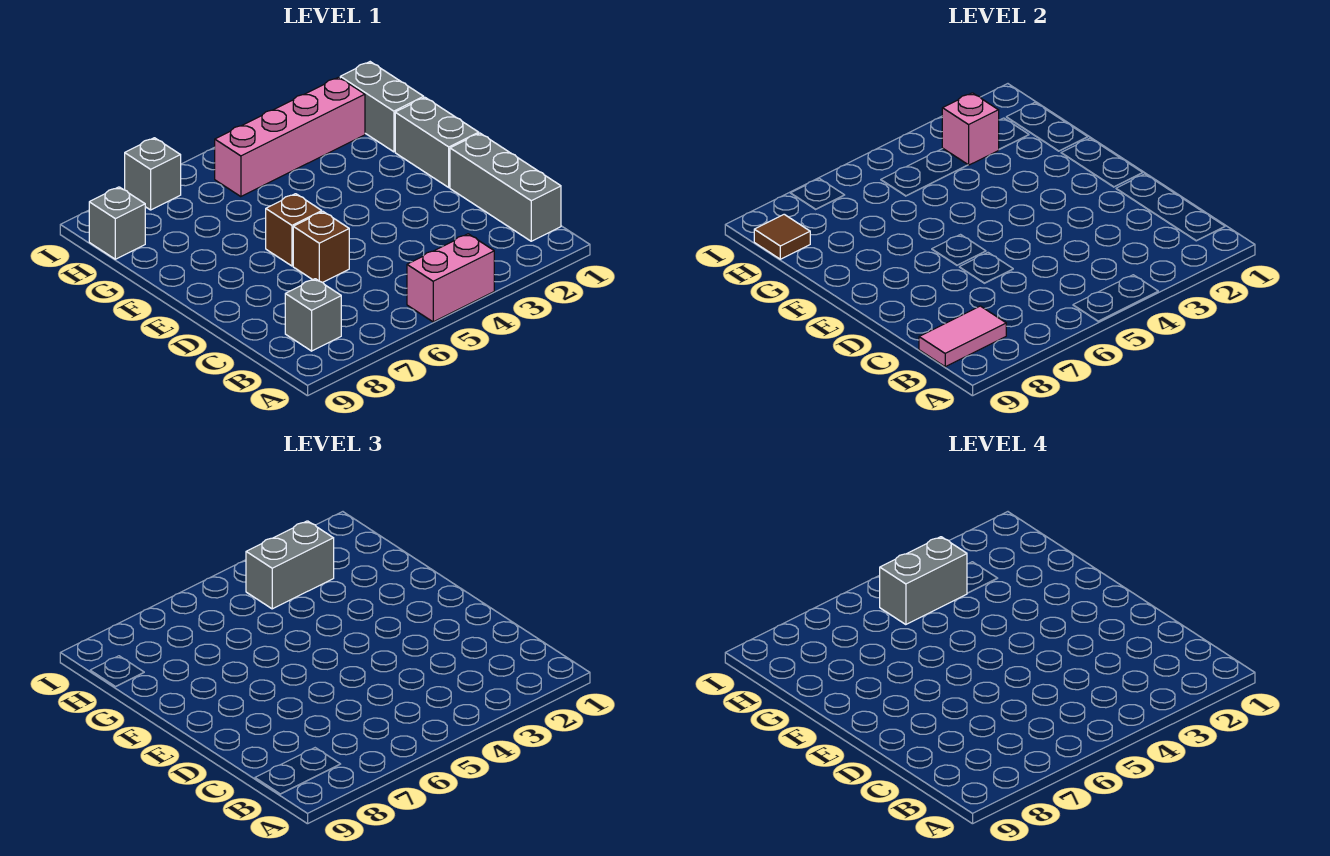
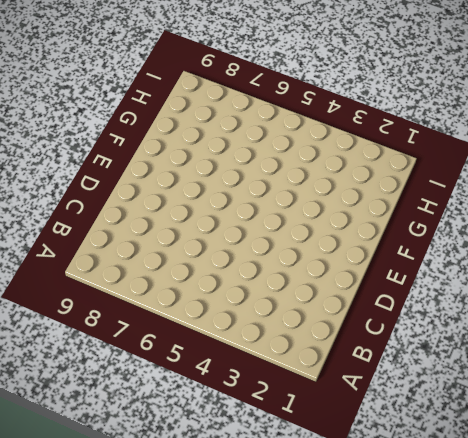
none -> pink brick A4:A5 level 1
none -> grey brick B1:D1 level 1
none -> grey brick B8 level 1

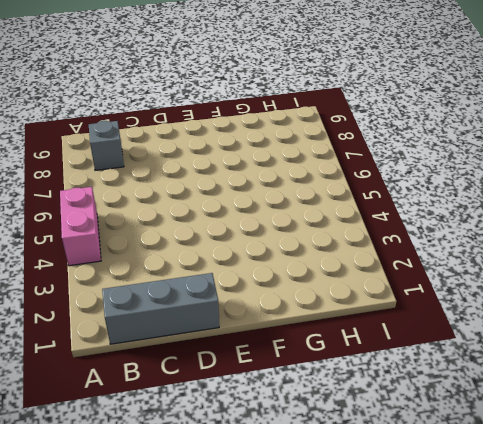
none -> brown brick D6 level 1
none -> grey brick E1:F1 level 1
none -> brown brick E6 level 1

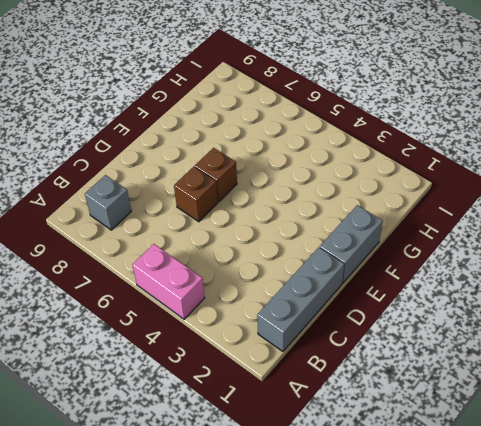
none -> grey brick G1:H1 level 1
none -> pink brick H2:H5 level 1
none -> grey brick H9 level 1

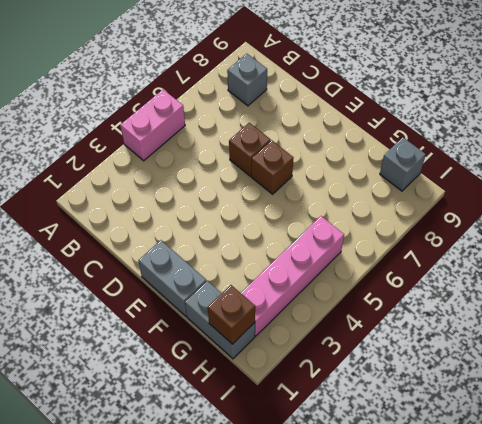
brown brick H1 level 2 -> none
none -> grey brick B1:D1 level 1
none -> grey brick I7 level 1
none -> pink tile B8:B9 level 2

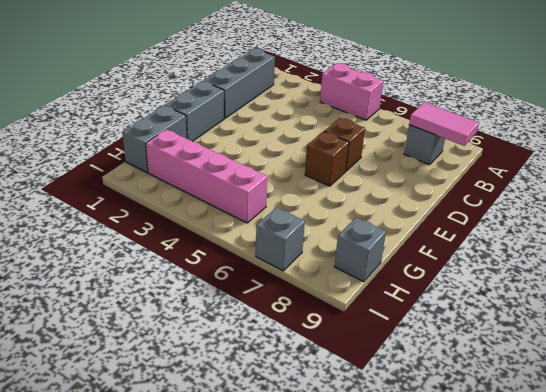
none -> pink brick H3 level 2
none -> brown tile H9 level 2
none -> grey brick H3:H4 level 3

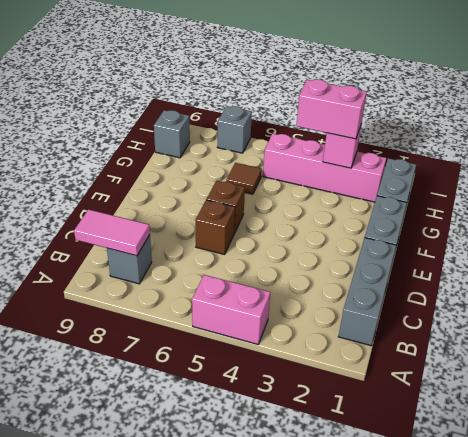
brown tile G6 level 1 -> brown tile H9 level 2
pink brick H3:H4 level 3 -> grey brick H3:H4 level 3
none -> grey brick H4:H5 level 4

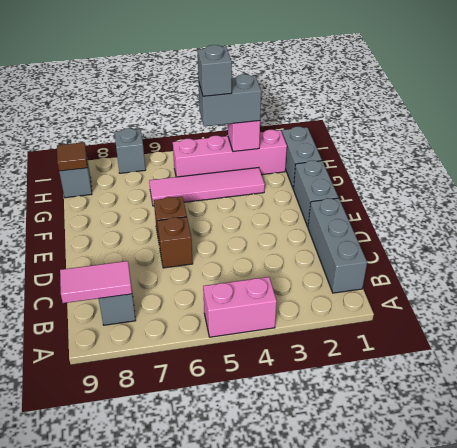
pink tile G3:G6 level 1 -> none
grey brick H4 level 4 -> grey brick H4:H5 level 4

